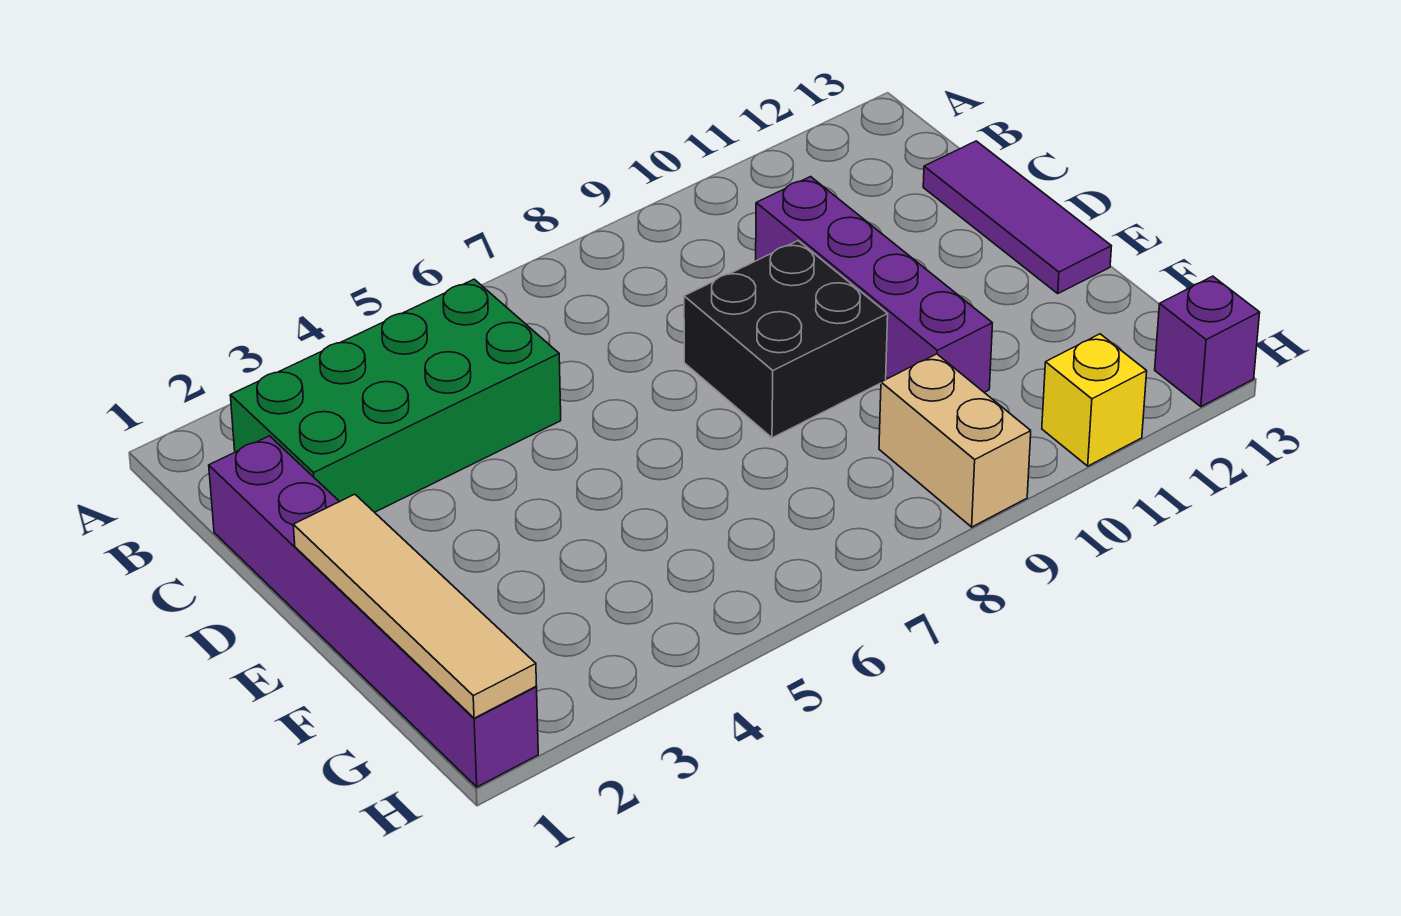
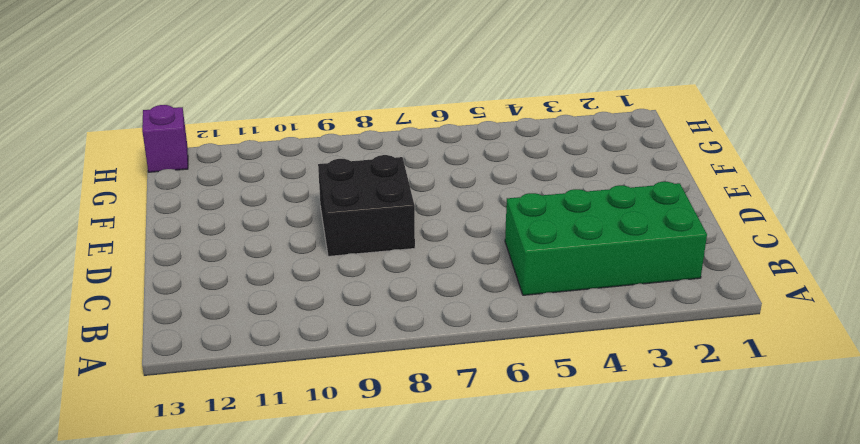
none -> purple brick C1:H1 level 1
none -> purple brick C10:F10 level 1

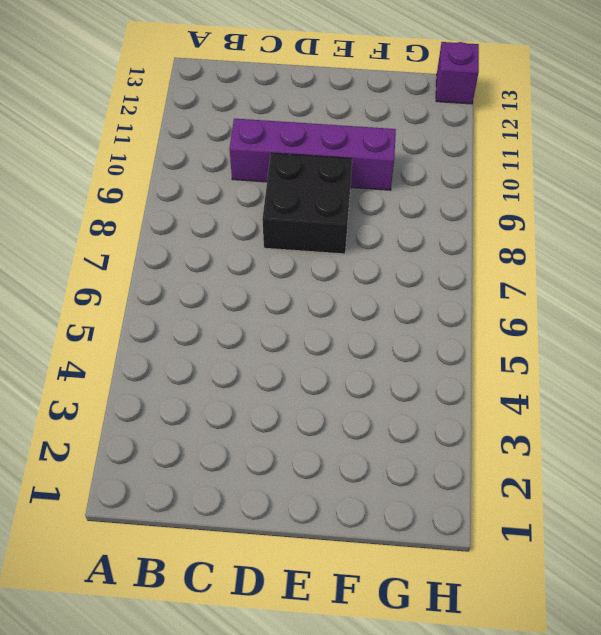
none -> green brick B2:C5 level 1
none -> purple brick C1:H1 level 1

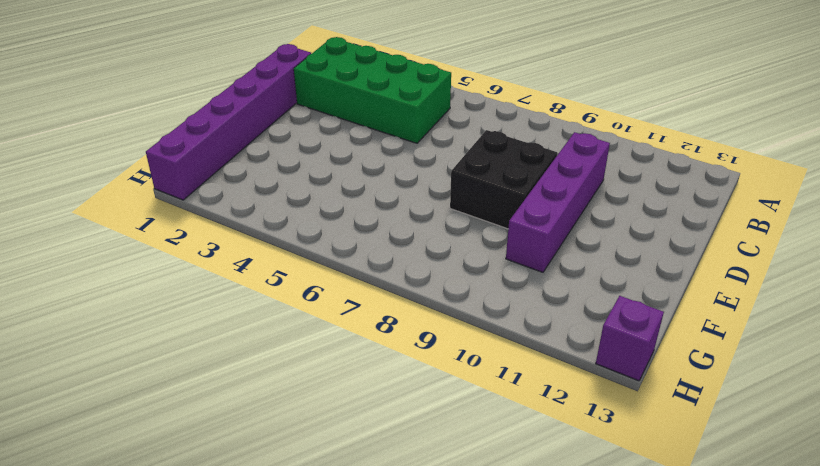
none -> purple tile C13:E13 level 1
none -> tan brick G9:H9 level 1

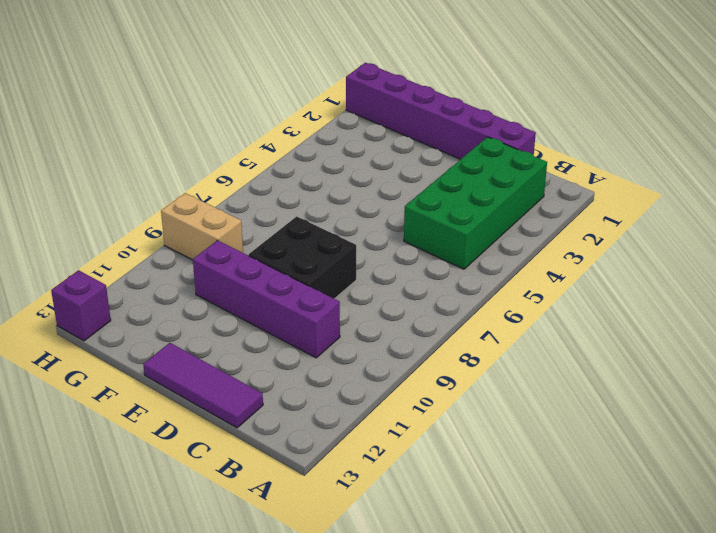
none -> yellow brick H11 level 1
none -> tan tile E1:H1 level 2

